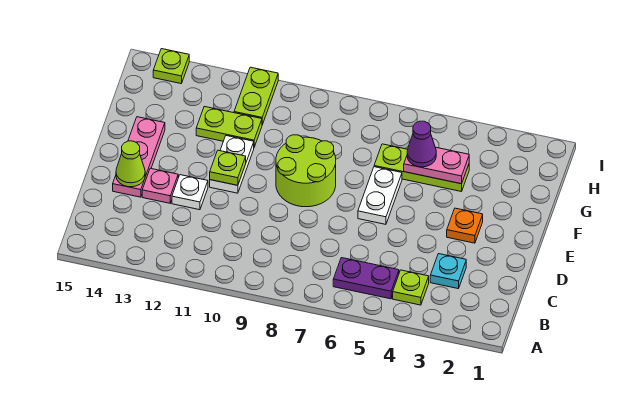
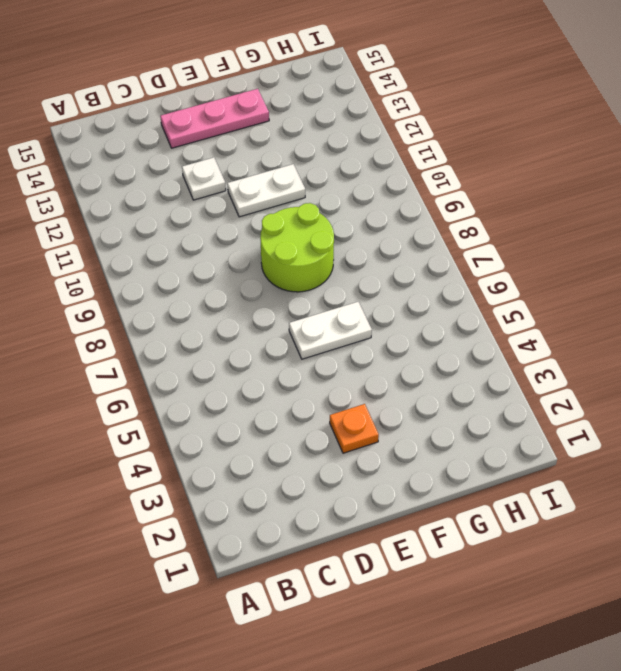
none -> lime plate B4 level 1
none -> purple plate B5:B6 level 1
none -> cyan plate C3 level 1

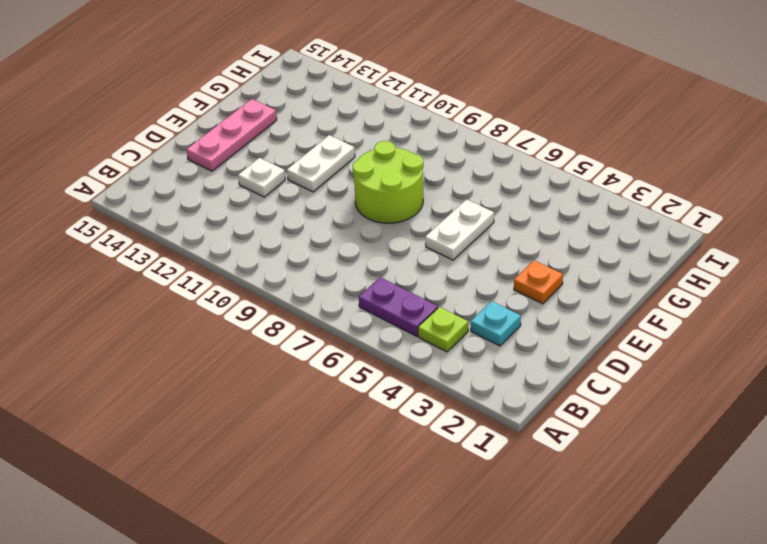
none -> pink plate D13 level 1
none -> lime plate G4:G6 level 1
none -> lime plate G11:G12 level 1

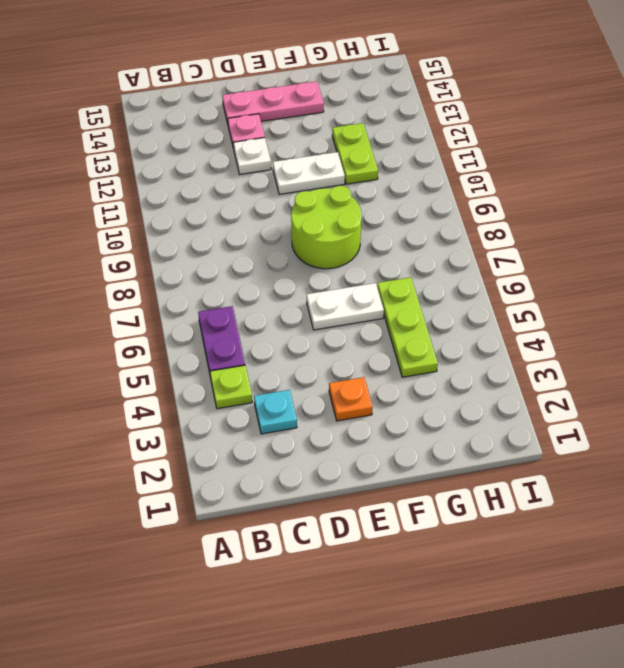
none -> lime plate H11:I11 level 1
none -> lime plate I14 level 1
none -> lime cone D14 level 2

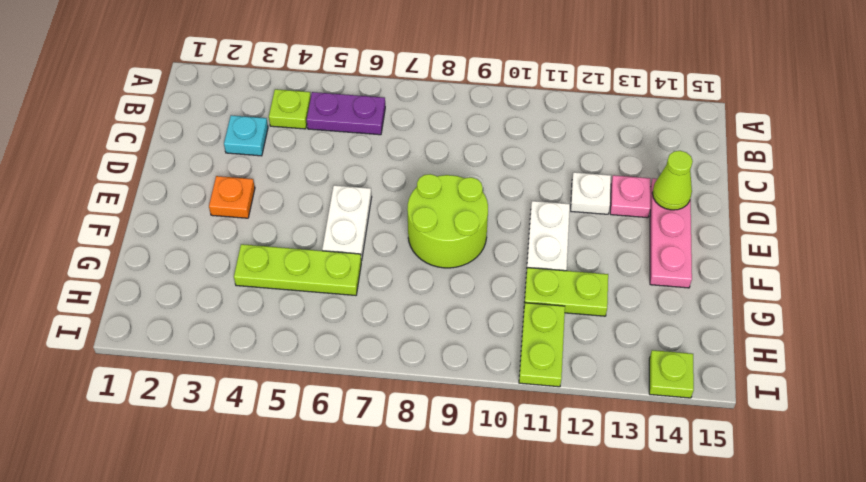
none -> lime plate E11 level 2
none -> pink plate G4:G5 level 2
none -> purple cone G5 level 3

